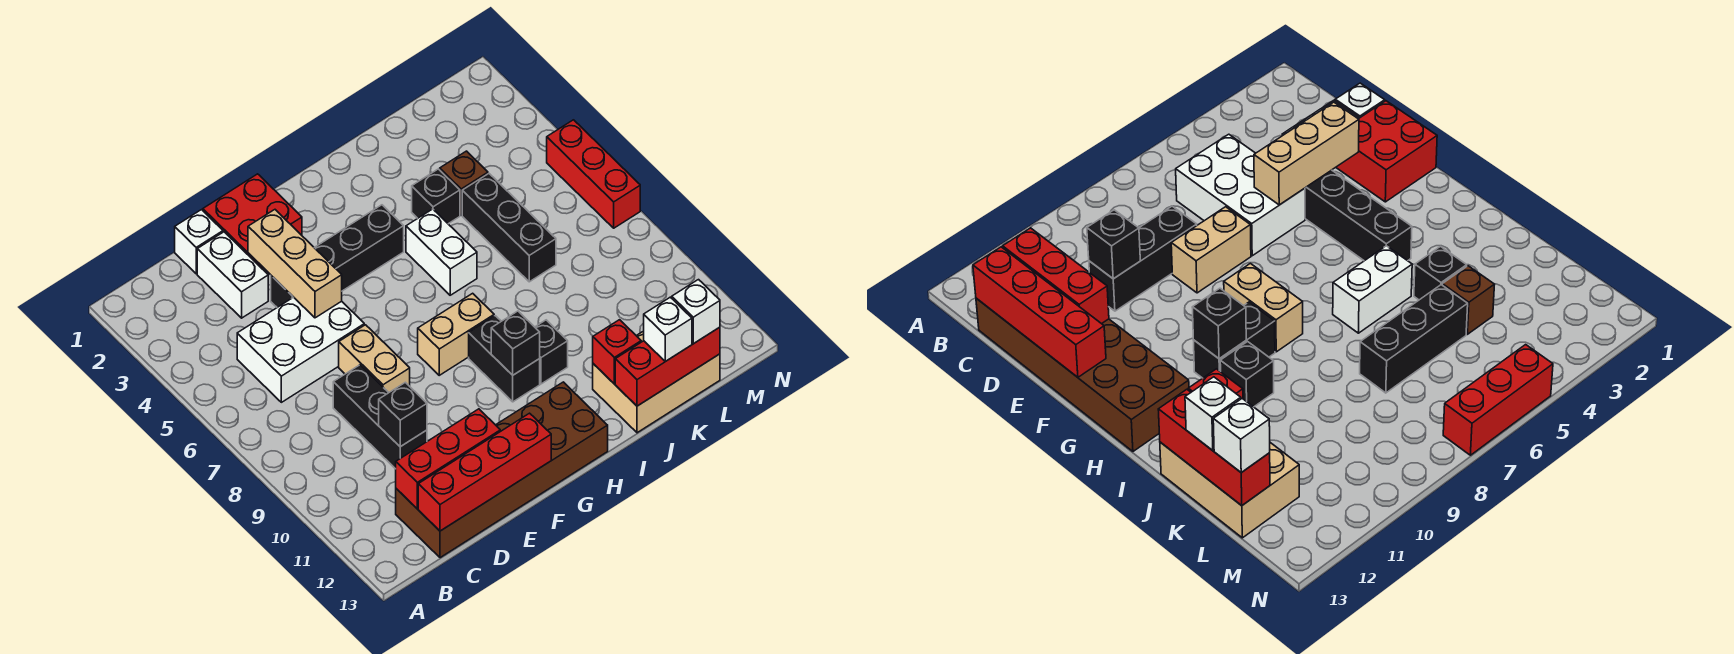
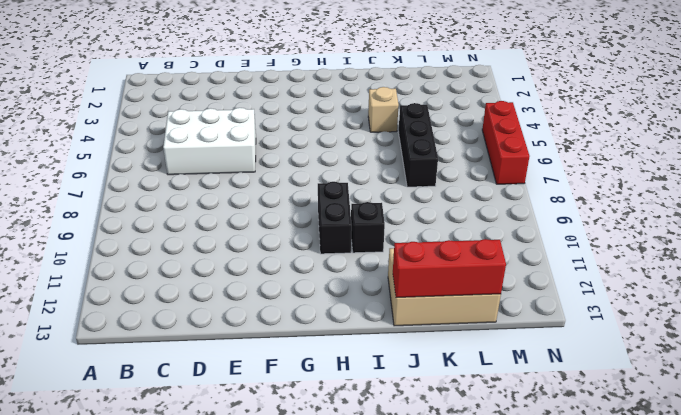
tan brick J4 level 1 -> black brick J4 level 1
none -> brown brick C12:H13 level 1
none -> white brick D1 level 1
none -> white brick D2:D3 level 1

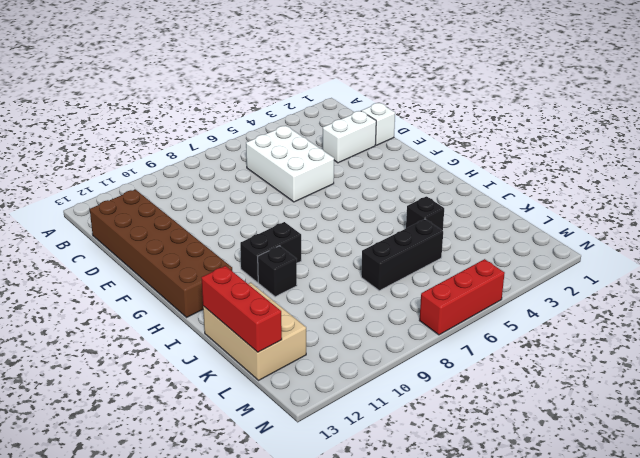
none -> black brick D8:D10 level 1
none -> red brick E1:F2 level 1
none -> black brick E4:H4 level 1

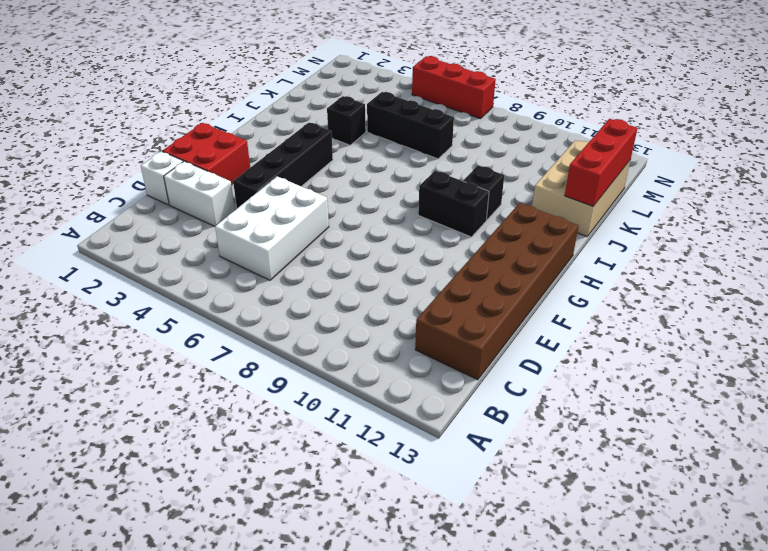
none -> black brick D8:D10 level 1
none -> tan brick E7:E8 level 1
none -> tan brick G8:H8 level 1

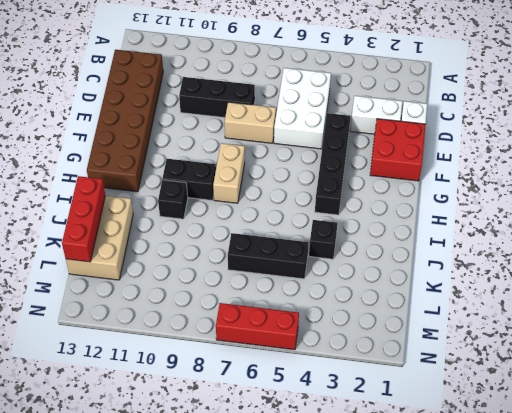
none -> white brick I5:I6 level 1
none -> brown brick K4 level 1
none -> red brick C12:E12 level 2

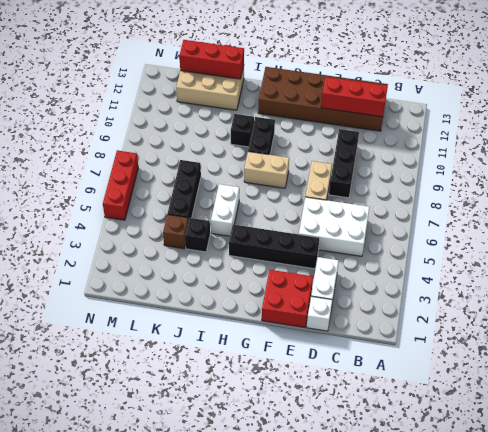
none -> red brick C13:F13 level 2
none -> black brick D10 level 2
none -> tan brick E3:E5 level 2

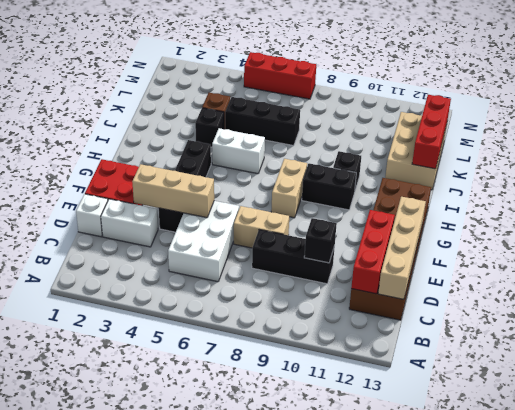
tan brick C13:F13 level 2 -> red brick C13:F13 level 2
none -> black brick H10 level 2
none -> red brick J12 level 2
none -> white brick K13 level 3

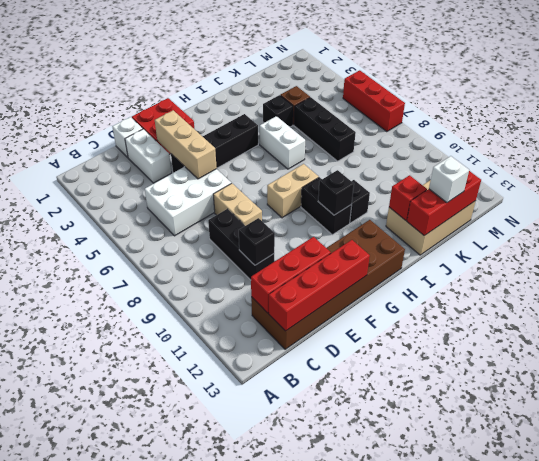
none -> white brick L13 level 3

